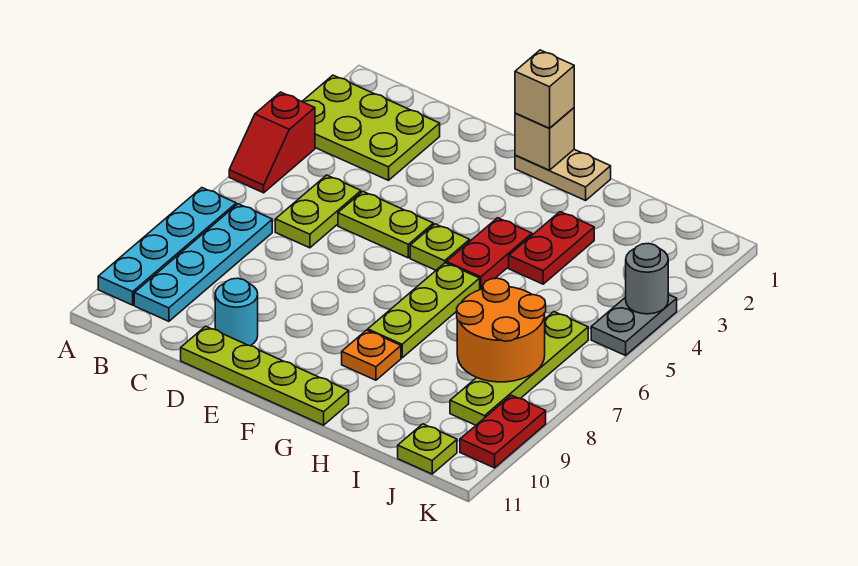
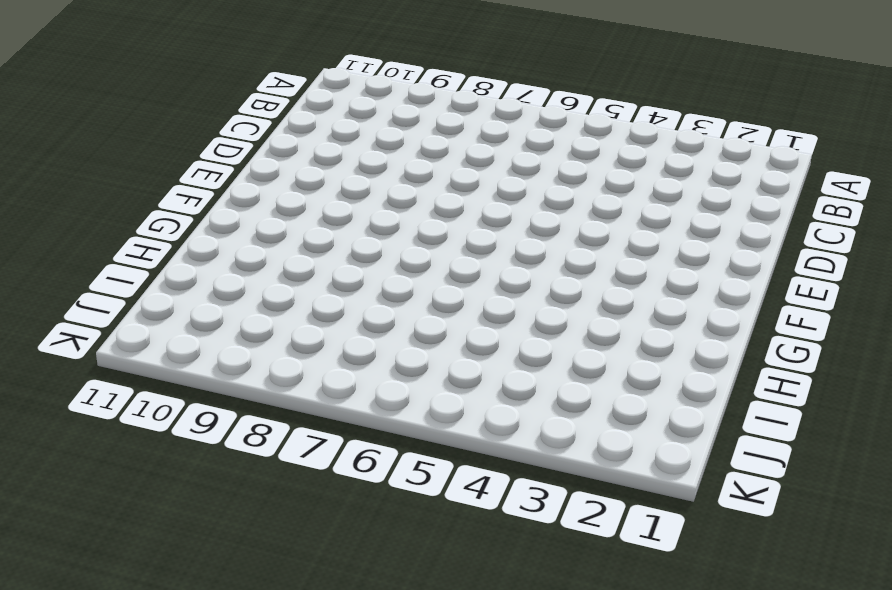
none -> lime plate A2:C3 level 1
none -> red slope A4:A5 level 1 top 4
none -> cyan plate A7:A10 level 1

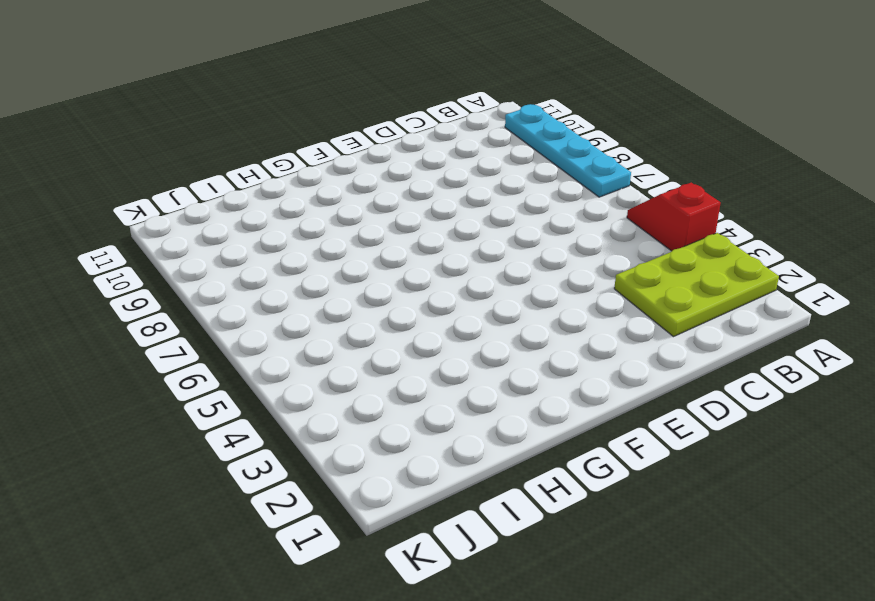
none -> cyan plate B7:B10 level 1
none -> lime plate C5:C6 level 1
none -> lime plate D5:E5 level 1

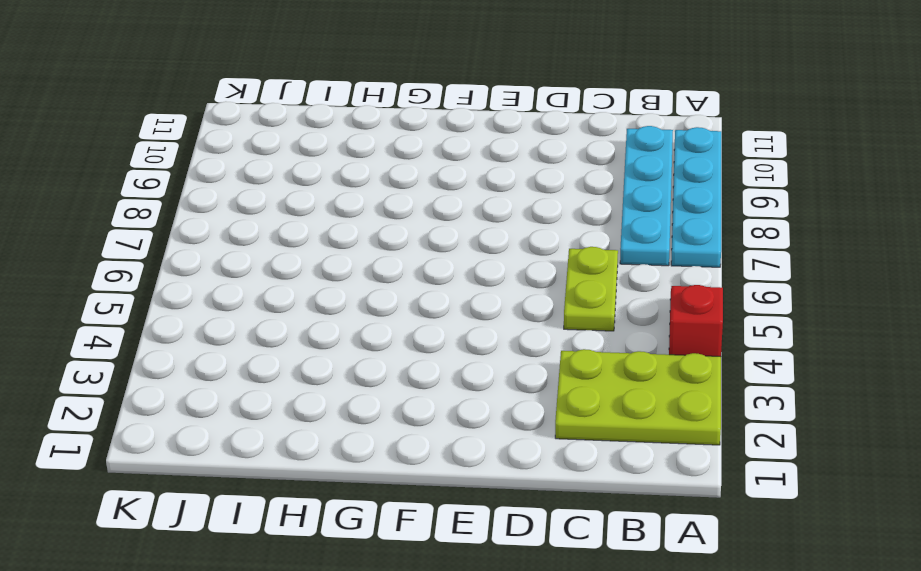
none -> lime plate D5:E5 level 1
none -> cyan round brick D10 level 1
none -> lime plate D11:G11 level 1

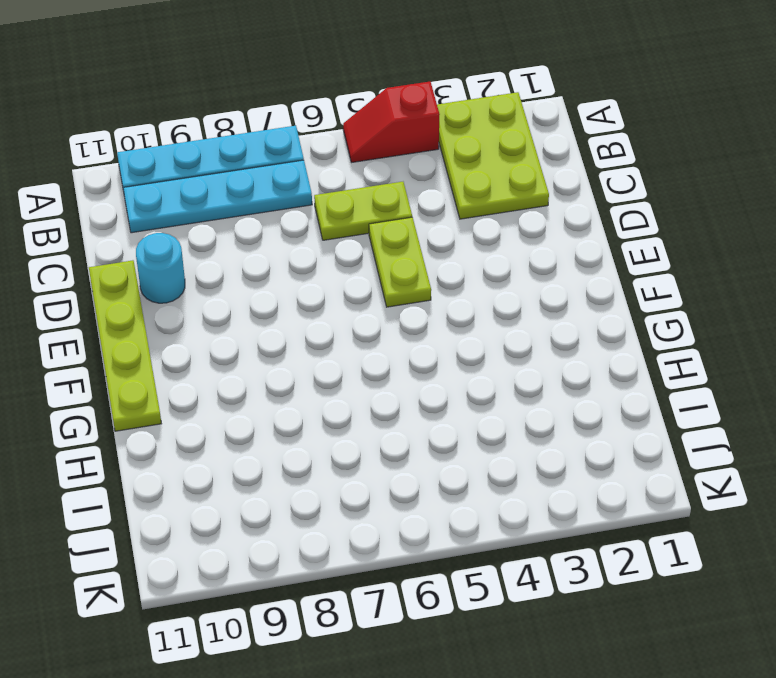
none -> tan plate F1:G1 level 1
none -> lime plate F5 level 1
none -> red plate G4:G5 level 1

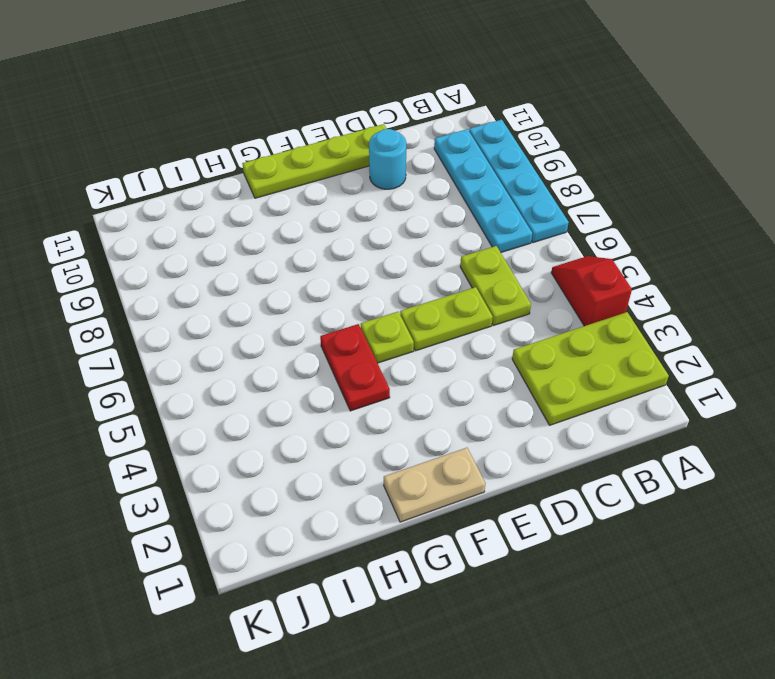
none -> lime plate G6:G8 level 1
none -> orange plate G9 level 1
none -> red plate H3:H4 level 1

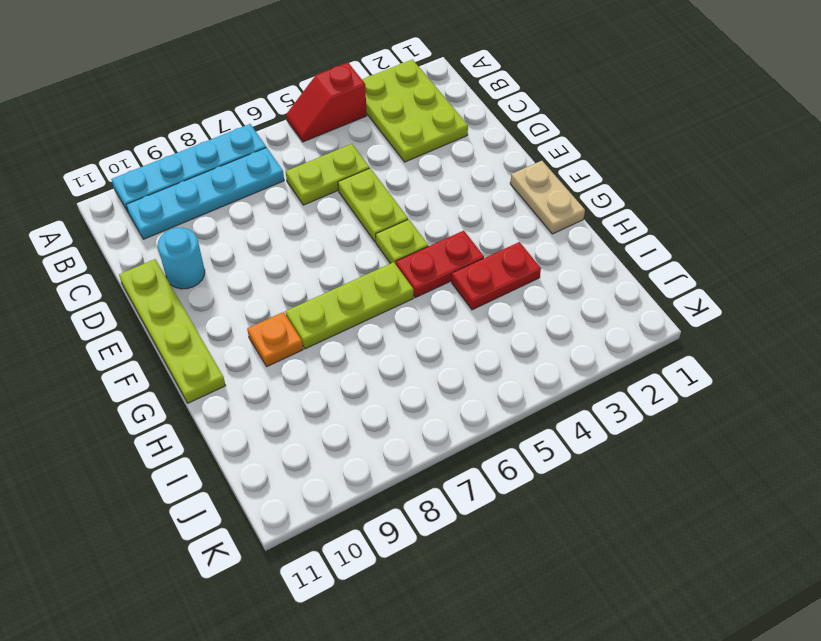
none -> lime plate J6:J9 level 1
none -> lime plate J11 level 1
none -> grey plate K4:K5 level 1

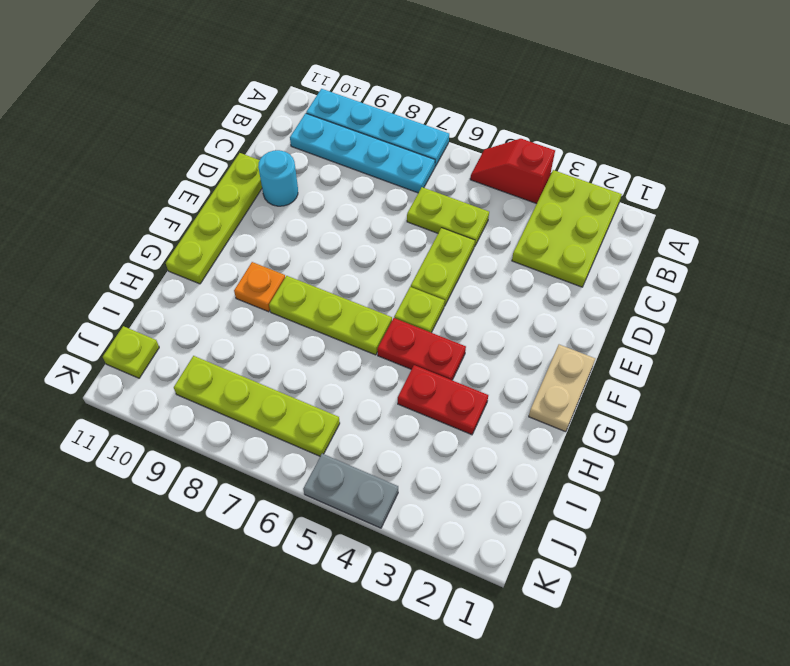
none -> red plate K9:K10 level 1
none -> tan brick F1 level 2
none -> orange round brick I7:J8 level 2

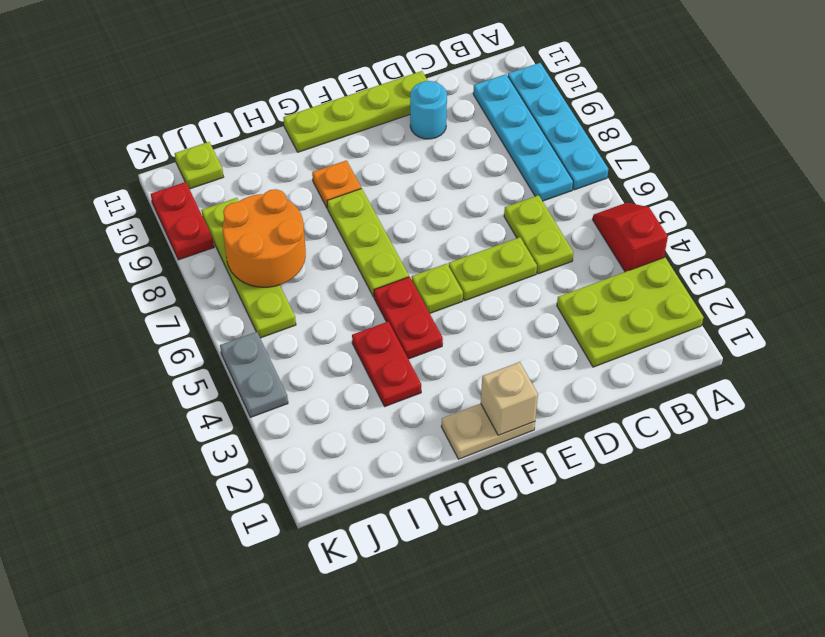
none -> grey round brick K4 level 2
none -> tan brick F1 level 3

